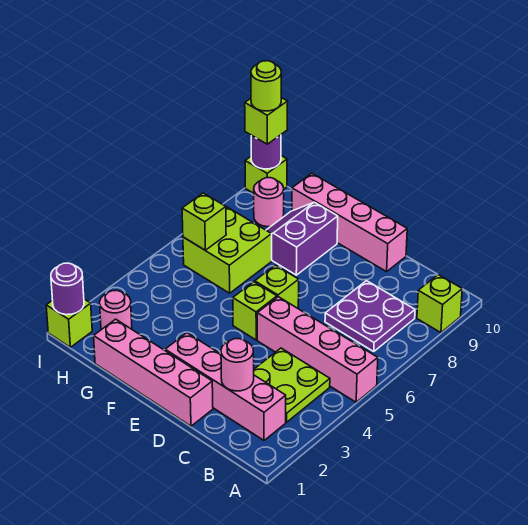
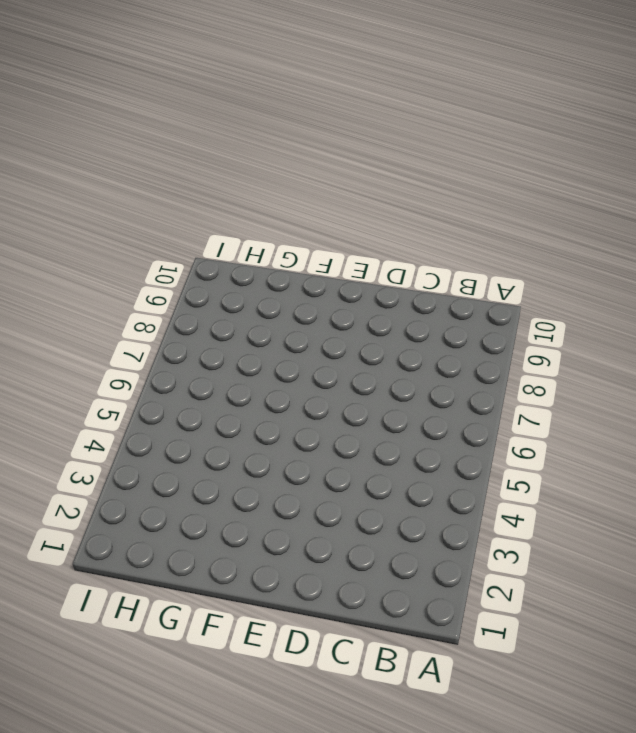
none -> pink brick A5:D5 level 1
none -> lime brick A9 level 1
none -> pink brick B2:E2 level 1

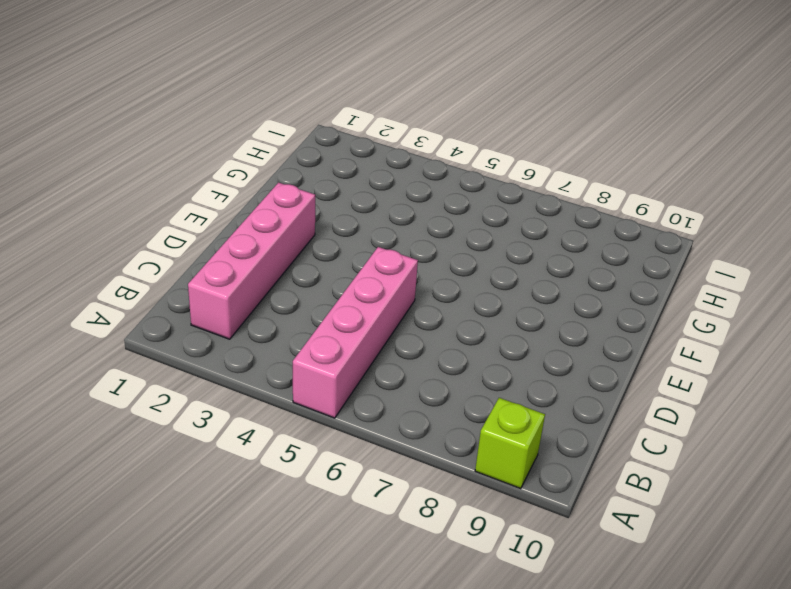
none -> lime plate B3:C4 level 1
none -> purple plate B7:C8 level 1
none -> pink brick D1:G1 level 1

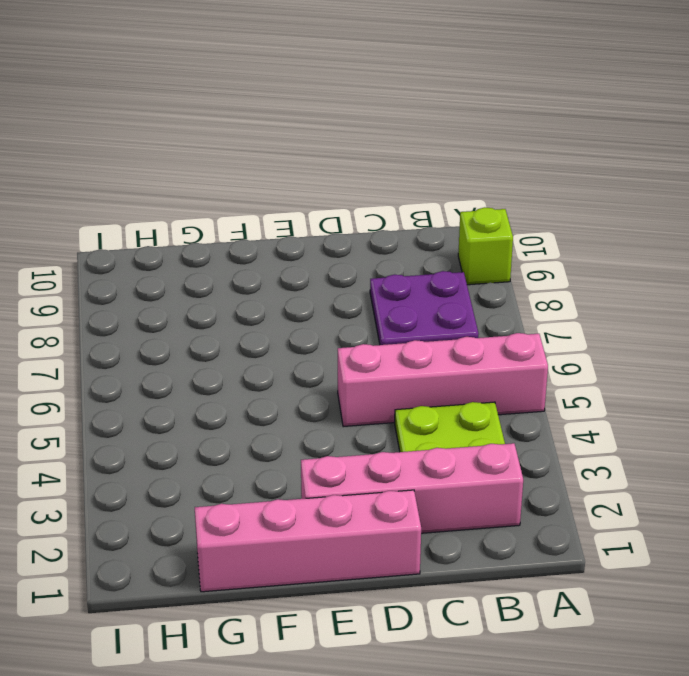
none -> pink brick D10:G10 level 1
none -> lime brick E5 level 1
none -> lime brick E6 level 1

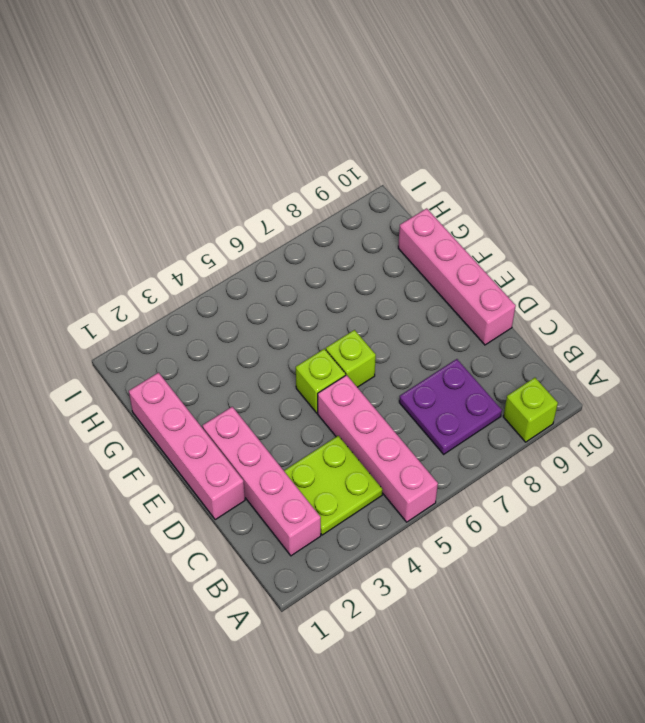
none -> purple slope F8:G9 level 1 top F
none -> lime brick G6:H7 level 1
none -> pink round brick H2 level 1

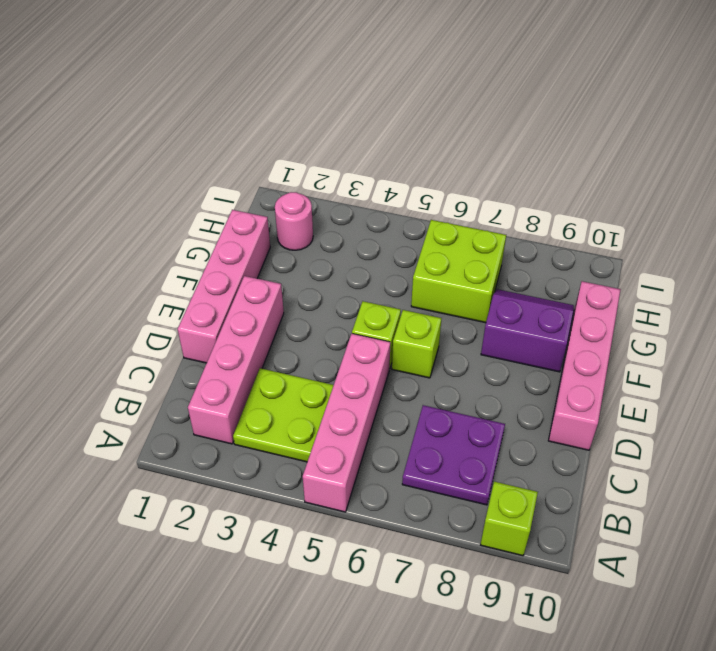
none -> pink round brick H9 level 1
none -> lime brick I1 level 1
none -> lime brick I10 level 1

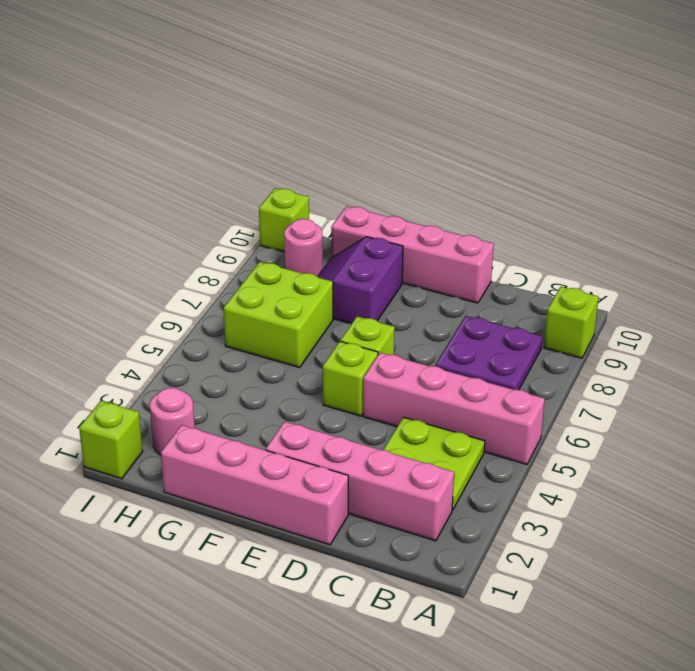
none -> pink round brick C2 level 2
none -> lime brick H6 level 2
none -> purple round brick I1 level 2

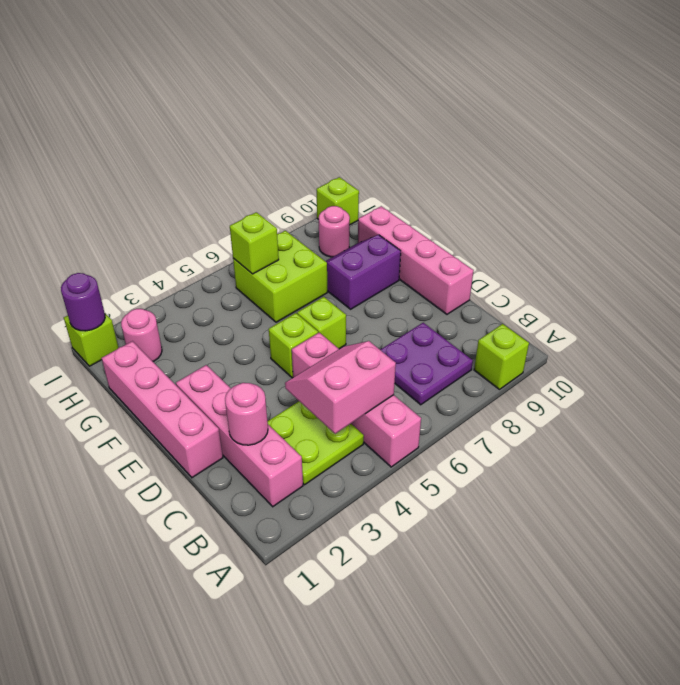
pink slope B4:C5 level 2 top B -> none
none -> purple round brick I10 level 2
none -> lime brick I10 level 3
none -> lime round brick I10 level 4

